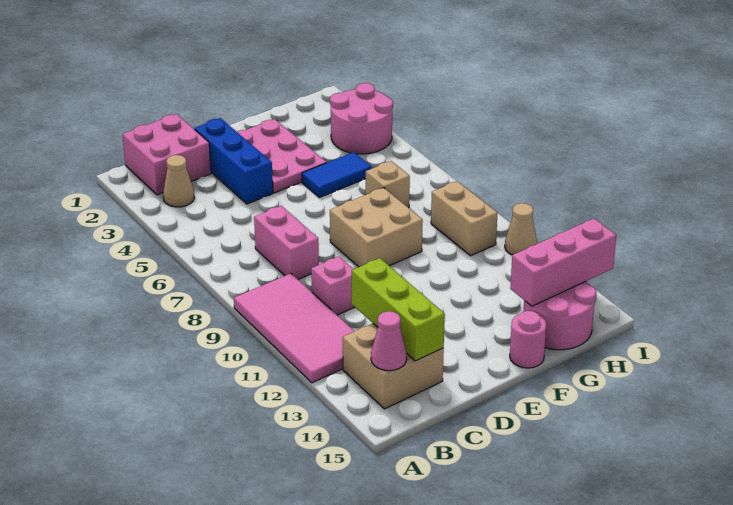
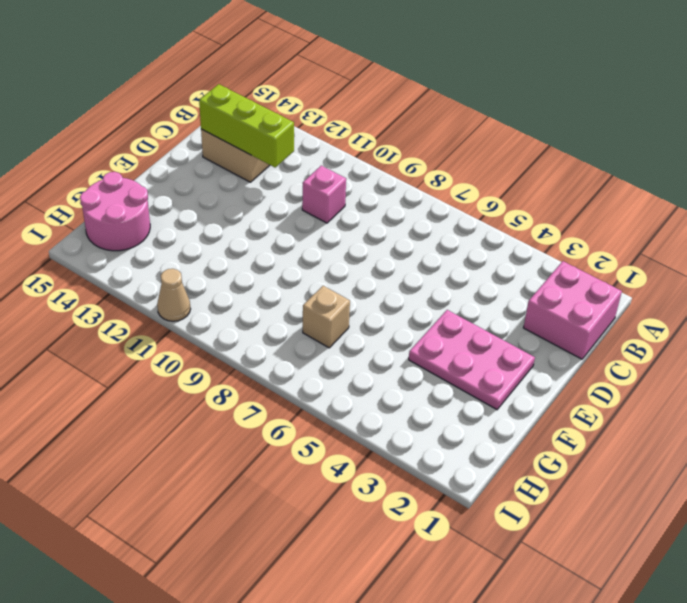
none -> pink tile A9:B12 level 1
none -> tan cone B3 level 1
none -> pink brick C7:C8 level 1

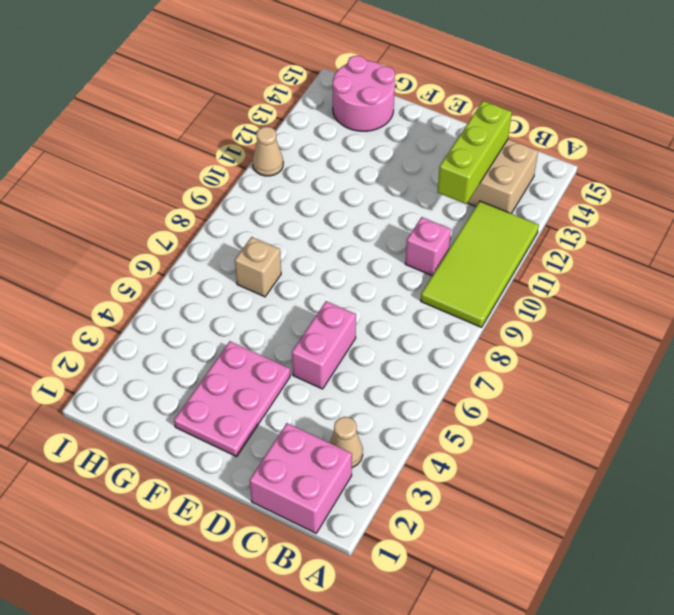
lime tile A9:B12 level 1 -> pink tile A9:B12 level 1
pink brick D5:D6 level 1 -> pink brick C7:C8 level 1
none -> blue brick D2:D4 level 1
none -> tan brick E8:F9 level 1
none -> blue tile F5:G5 level 1

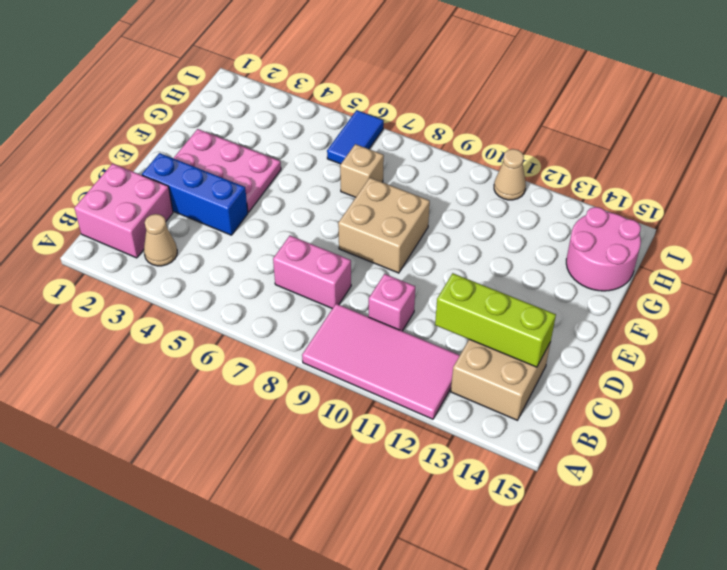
blue tile H6:I6 level 1 -> blue tile F5:G5 level 1
none -> pink round brick F15 level 1
none -> pink round brick H3:I4 level 1
none -> tan brick H9:H10 level 1

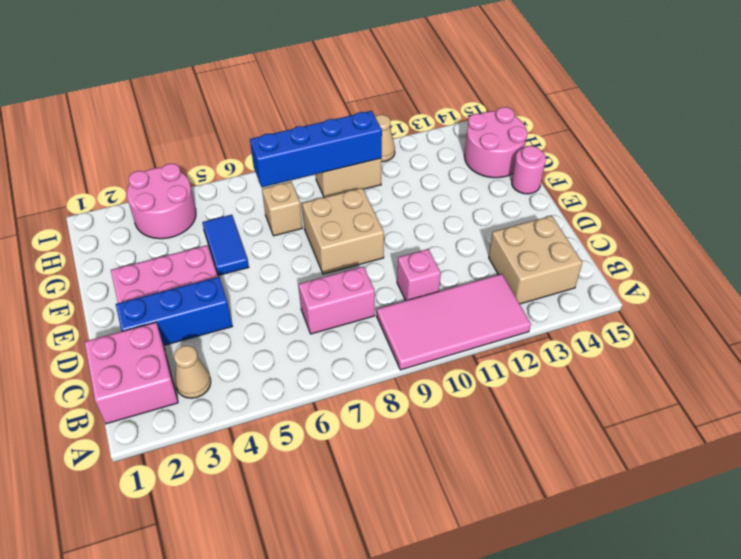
blue brick H7:H10 level 2 -> none
none -> pink cone B14 level 2
none -> lime brick C12:C14 level 2
none -> pink brick G14:I14 level 2

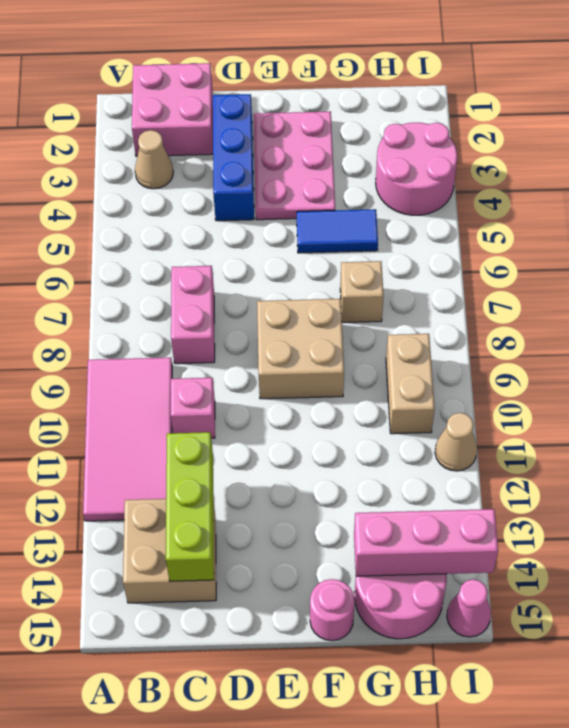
pink cone I15 level 1 -> pink cone B14 level 2

